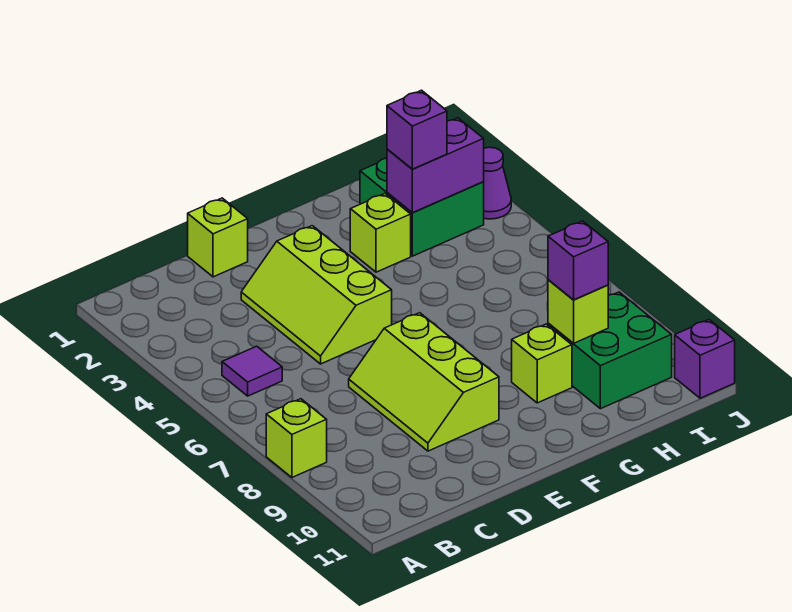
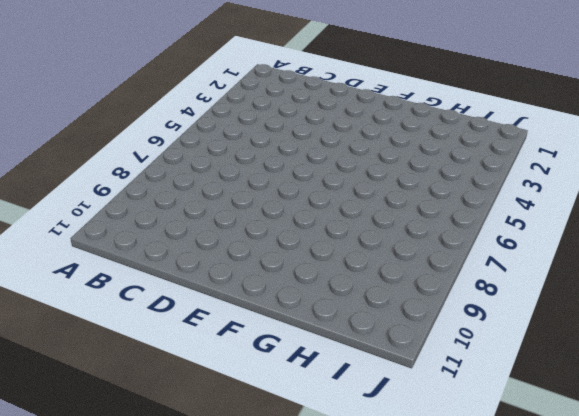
none -> lime brick A8 level 1
none -> purple tile B5 level 1
none -> lime brick D1 level 1

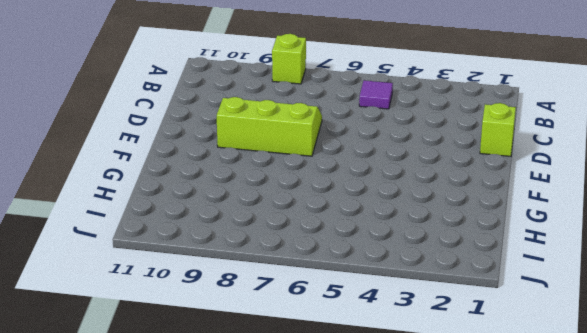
none -> lime slope D3:E5 level 1 top E
none -> lime brick G3 level 1
none -> lime brick G9 level 1

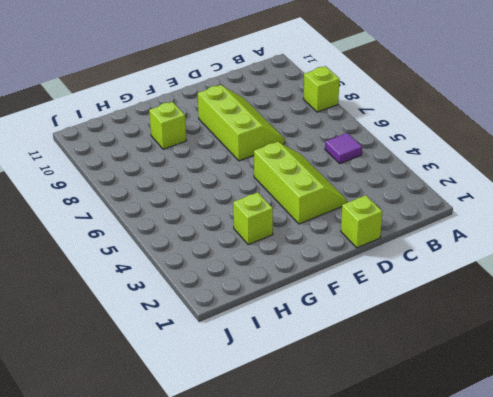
none -> green brick H2:I3 level 1
none -> green brick H9:I10 level 1
none -> purple cone J3 level 1

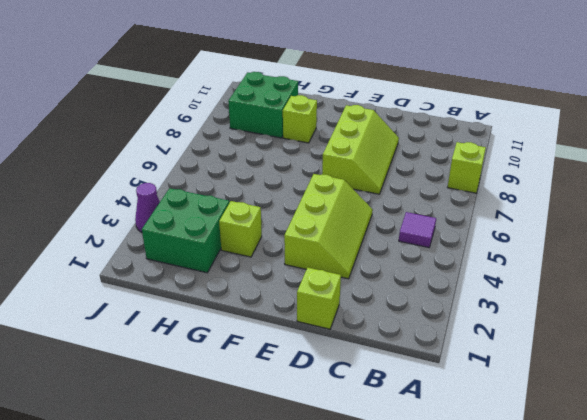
none -> purple brick J11 level 1
none -> purple brick H3:I3 level 2
none -> lime brick H9 level 2

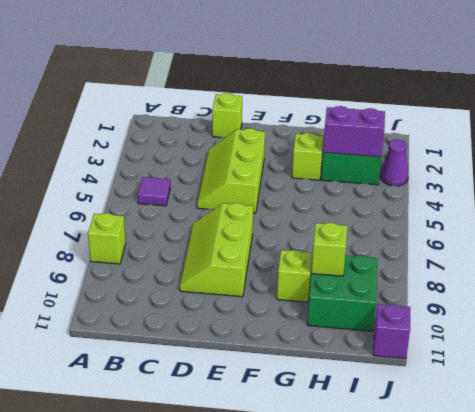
none -> purple brick H3 level 3
none -> purple brick H9 level 3

